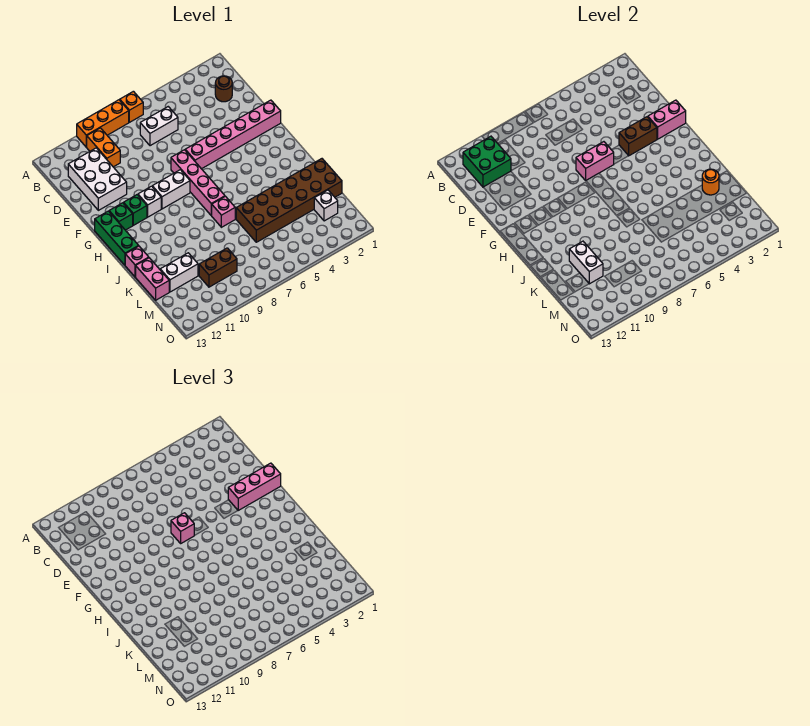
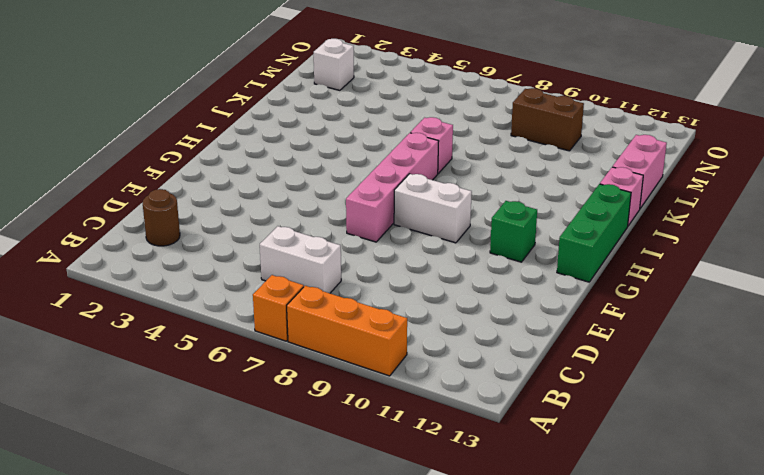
none -> orange brick B10:C10 level 1
none -> white brick C11:E12 level 1
none -> pink brick F1:F6 level 1

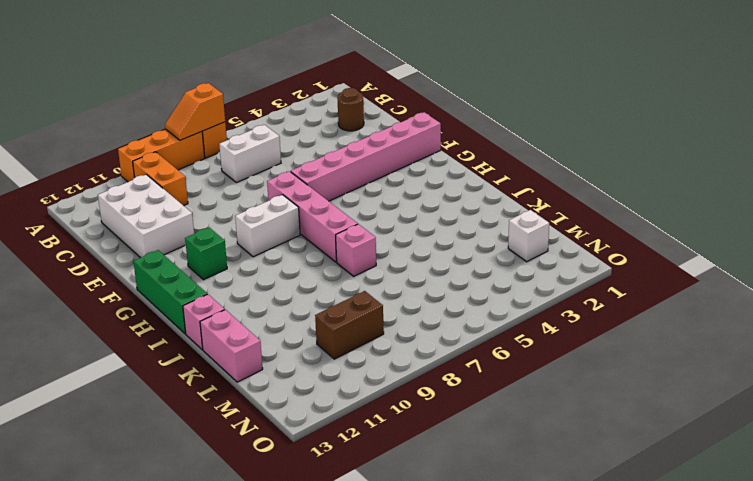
orange slope A7:A8 level 2 top 7 -> none
none -> white brick G10 level 1
none -> green brick G12 level 1
none -> brown brick K1:L6 level 1

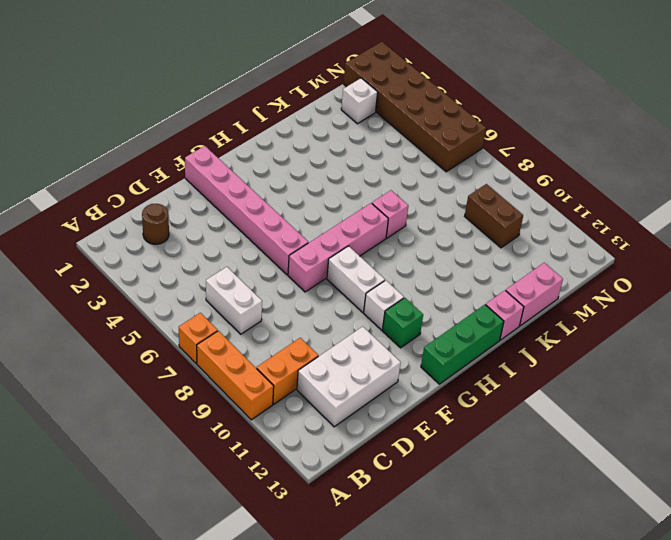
brown brick N1:O6 level 1 -> brown brick K1:L6 level 1
none -> green brick G12 level 1
none -> white brick L11:L12 level 1
none -> green brick B11:C12 level 2

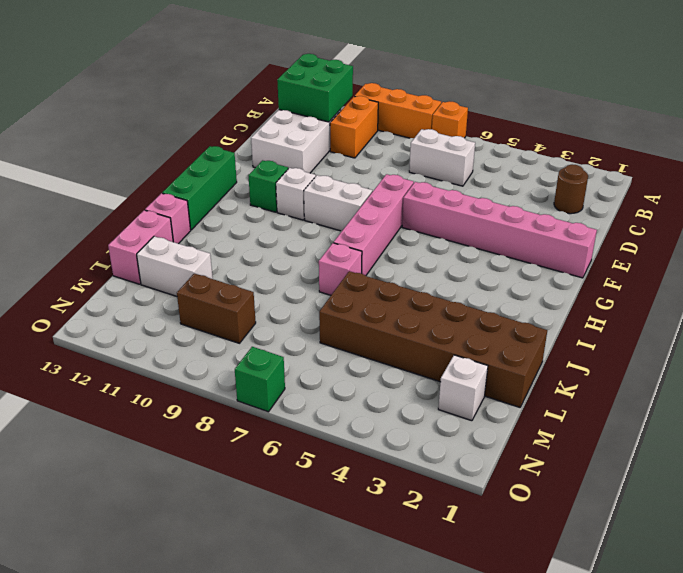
green brick O7 level 1 -> green brick G12 level 1
none -> pink brick F1:F2 level 2
none -> brown brick F3:F4 level 2
none -> pink brick F6:F7 level 2

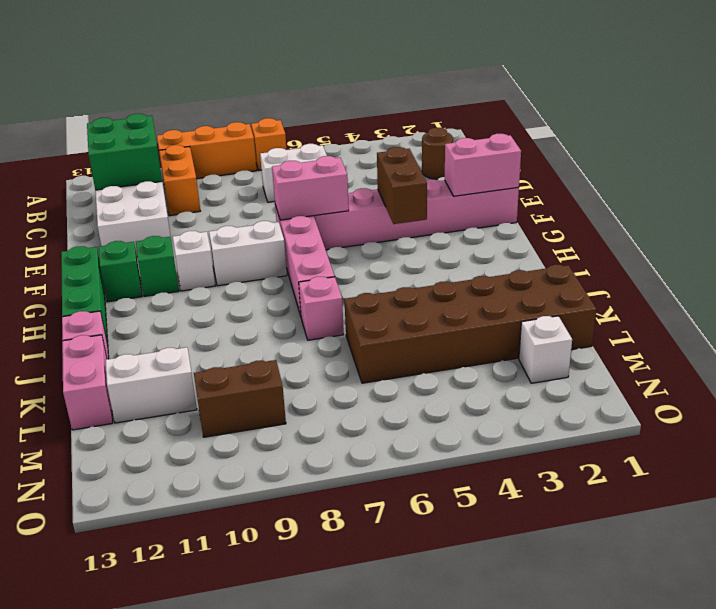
brown brick F4:G4 level 2 -> brown brick F3:F4 level 2
none -> orange round brick K2 level 2
none -> white brick K11:L11 level 2
none -> pink brick F1:F3 level 3

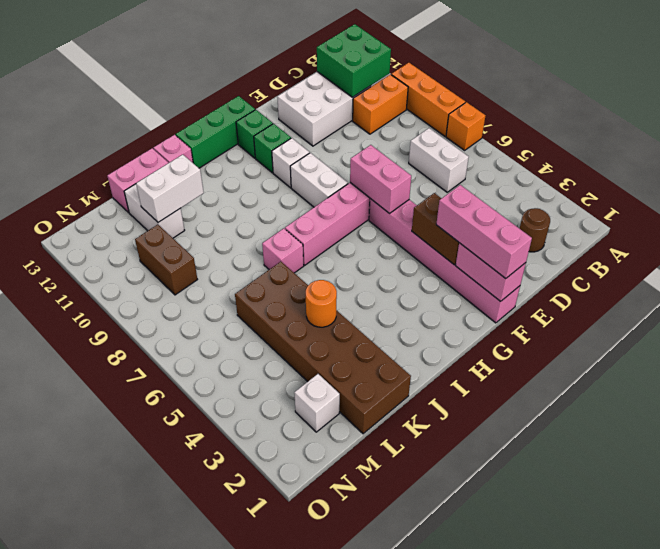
orange round brick K4 level 2 -> orange round brick K2 level 2
none -> pink brick F7 level 3

